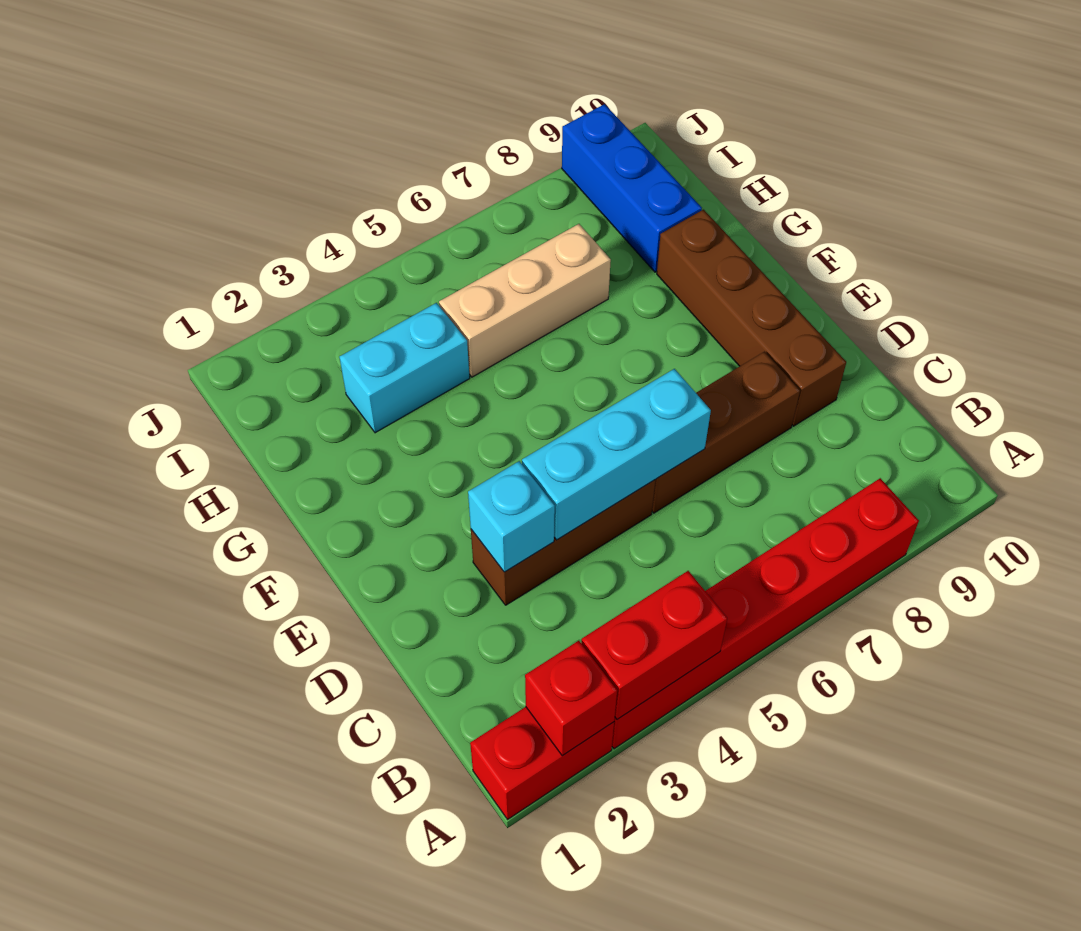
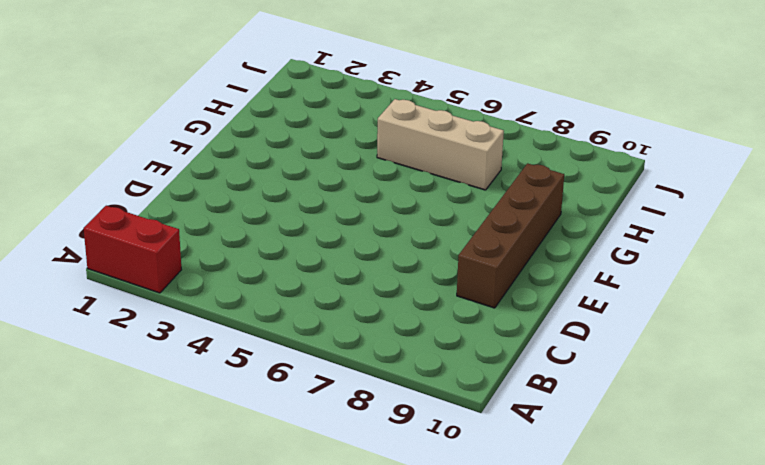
none -> red brick A3:A8 level 1
none -> brown brick D3:D5 level 1
none -> brown brick D6:D8 level 1

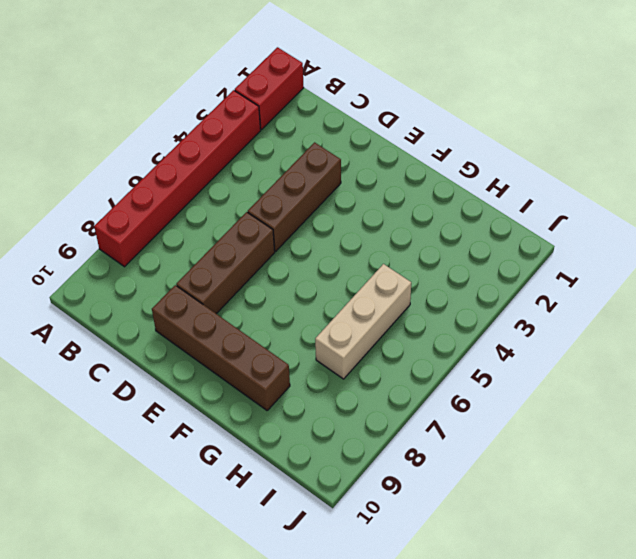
none -> cyan brick H3:H4 level 1
none -> blue brick H9:J9 level 1
none -> red brick A2 level 2

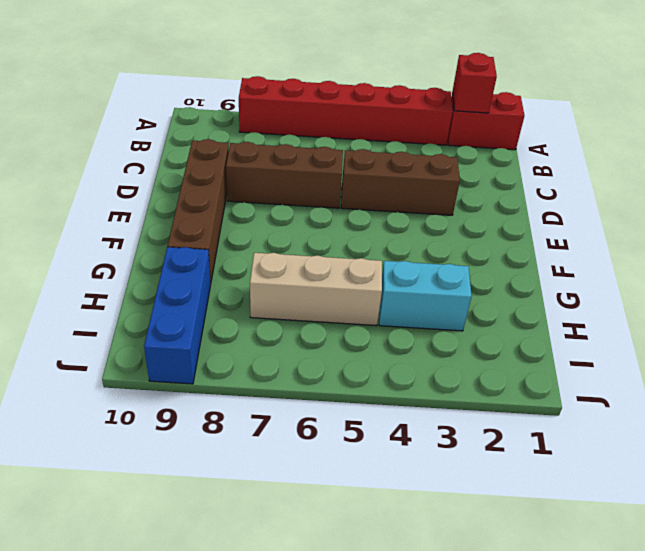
none -> red brick A3:A4 level 2
none -> cyan brick D3 level 2
none -> cyan brick D4:D6 level 2

